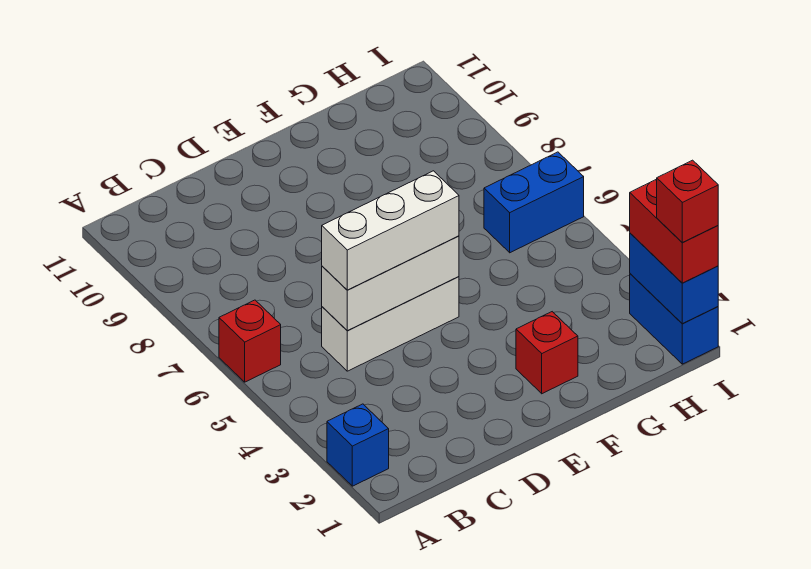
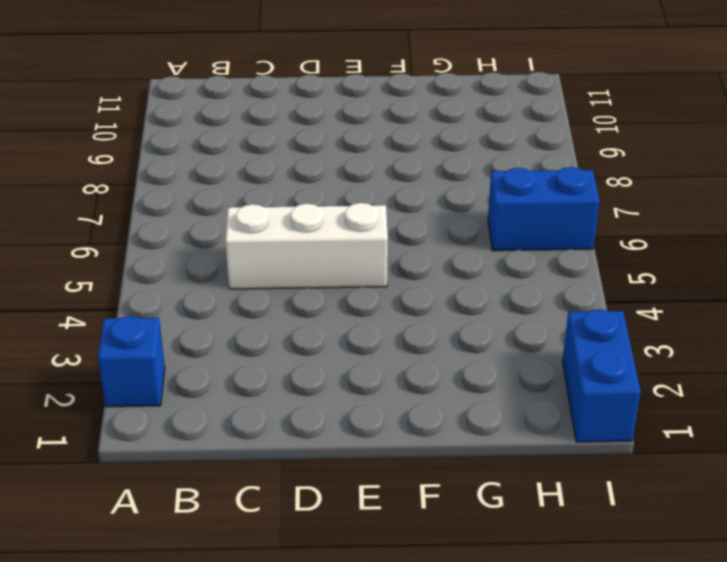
none -> red brick A6 level 1
none -> red brick F2 level 1

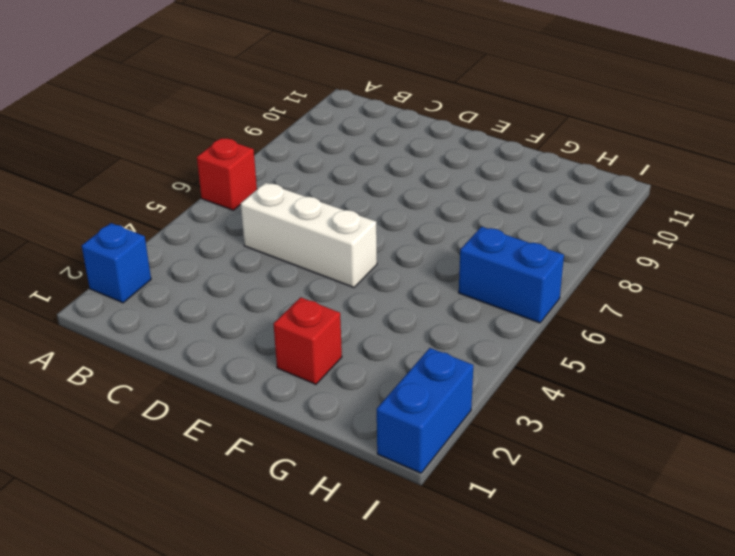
none -> white brick C5:E5 level 2
none -> blue brick I1:I2 level 2

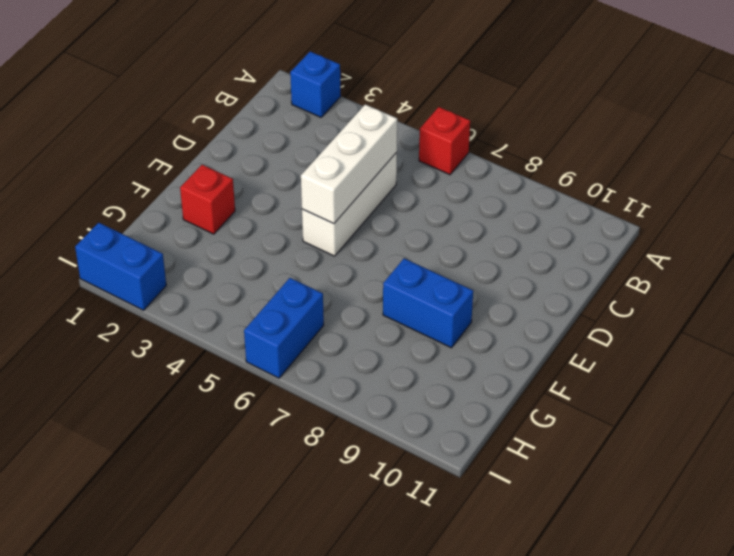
blue brick F8:F9 level 1 -> blue brick I1:I2 level 2
none -> white brick C5:E5 level 3
none -> red brick I1:I2 level 3

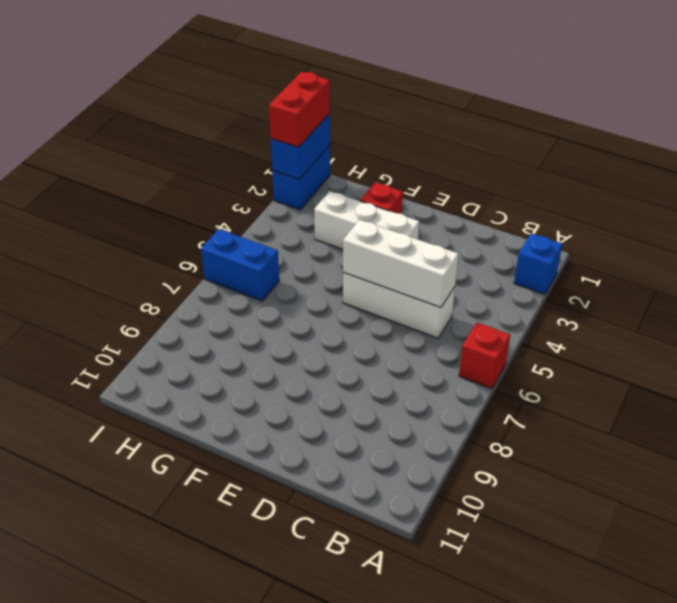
white brick E3:G3 level 1 -> white brick C5:E5 level 3
none -> red brick I1 level 4

